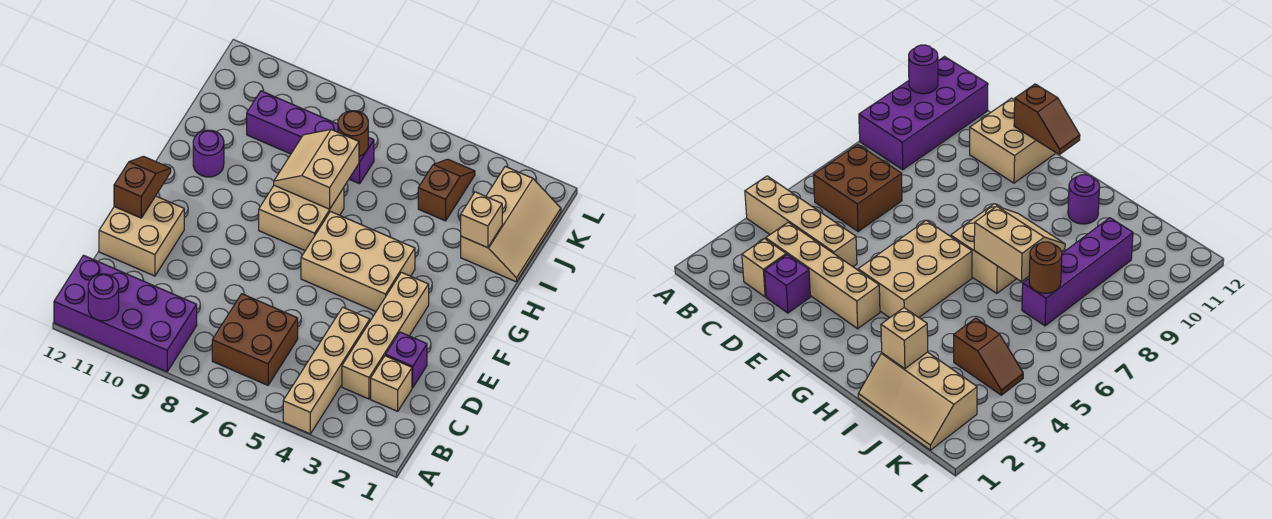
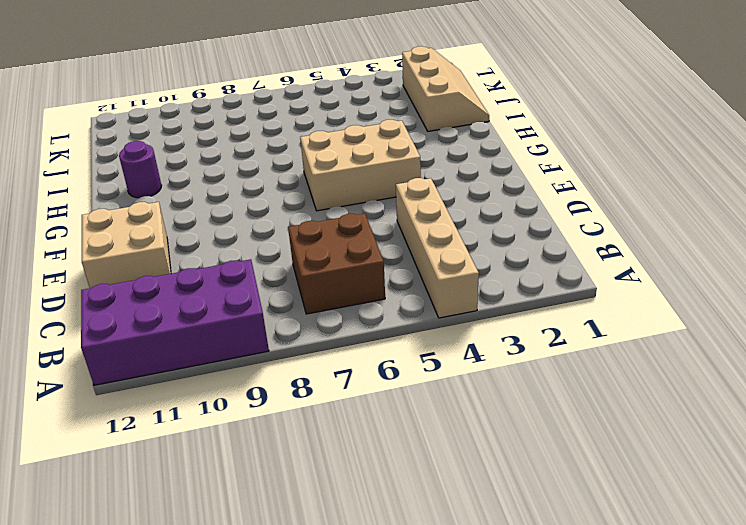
none -> tan brick C2 level 1
none -> tan brick C3:F3 level 1
none -> purple brick D2 level 1

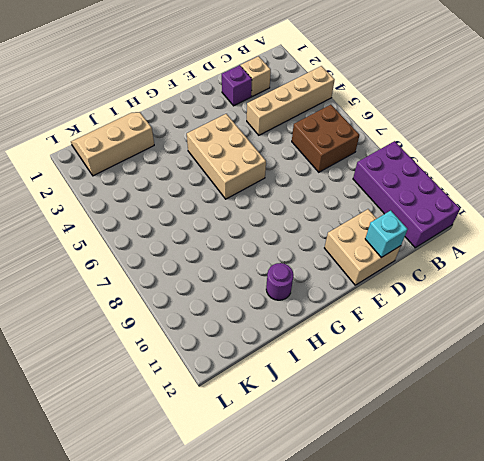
cyan brick D12 level 2 -> none
none -> tan brick C3:F3 level 1
none -> tan brick G7:H8 level 1
none -> brown slope J4:K4 level 1 top J

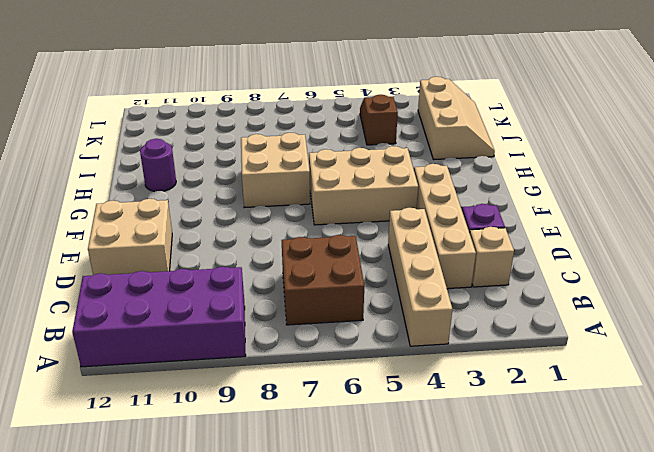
none -> purple brick J7:J10 level 1
none -> purple round brick A11 level 2
none -> brown slope E12:F12 level 2 top E

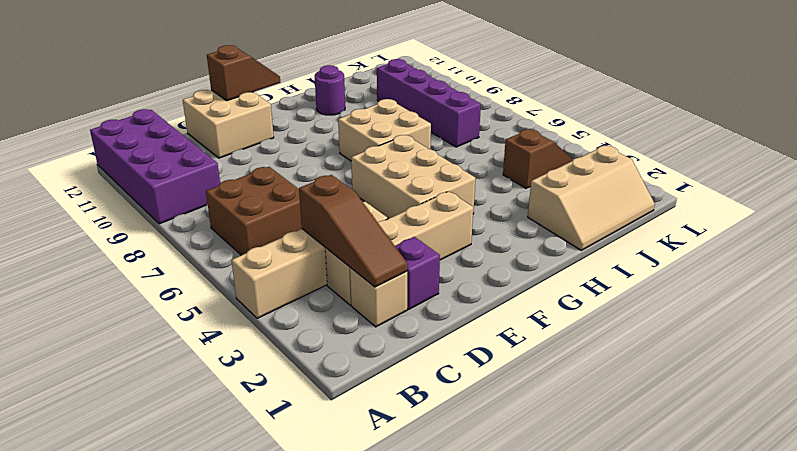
brown slope C2:C4 level 2 top 4 -> none
none -> purple round brick A11 level 2
none -> tan slope H7:I8 level 2 top 7
none -> tan brick I2 level 2

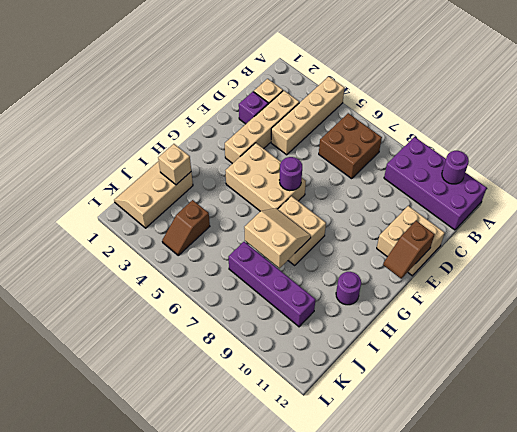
purple round brick F6 level 2 -> none
tan slope H7:I8 level 2 top I -> tan slope H7:I8 level 2 top 7
none -> brown round brick J7 level 2

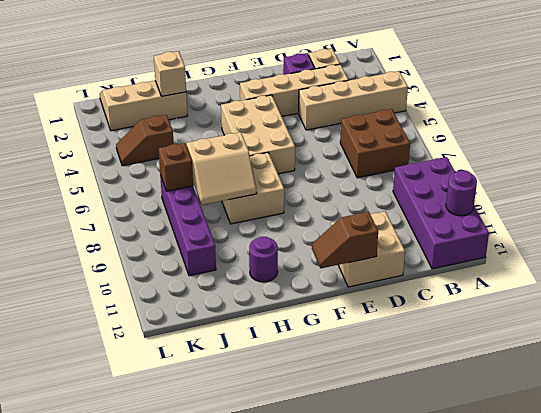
brown brick J7 level 2 -> brown round brick J7 level 2

